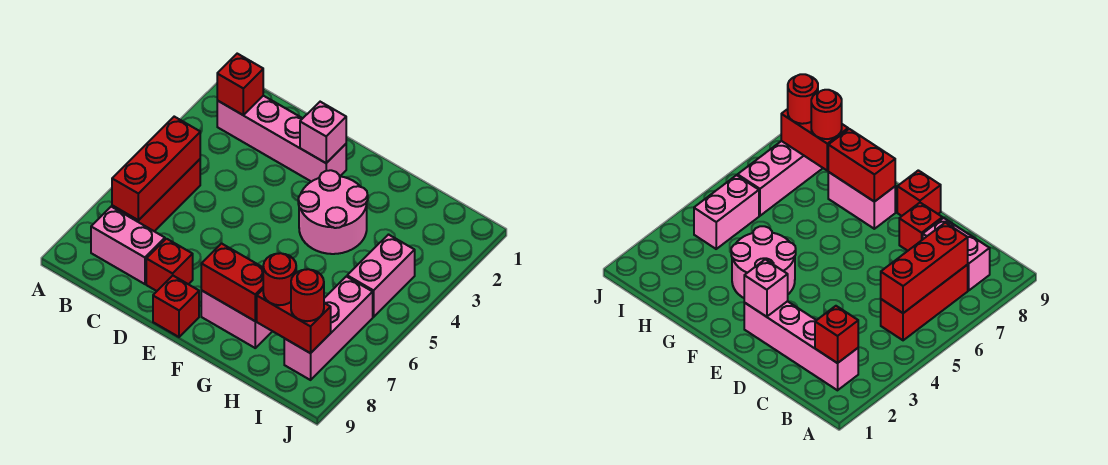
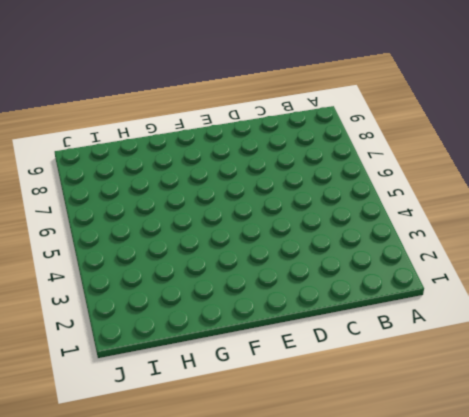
none -> pink brick B2:E2 level 1
none -> red brick B5:B7 level 1
none -> pink brick B8:C8 level 1

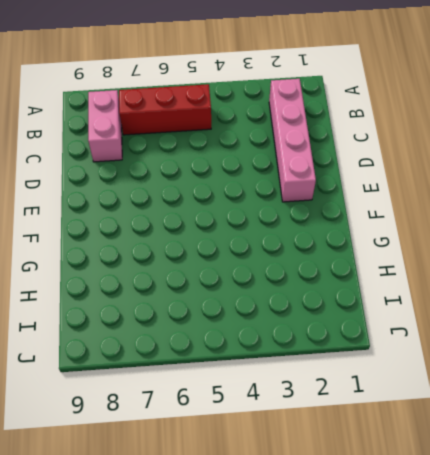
none -> red brick D8 level 1
none -> red brick E9 level 1
none -> pink round brick F3:G4 level 1

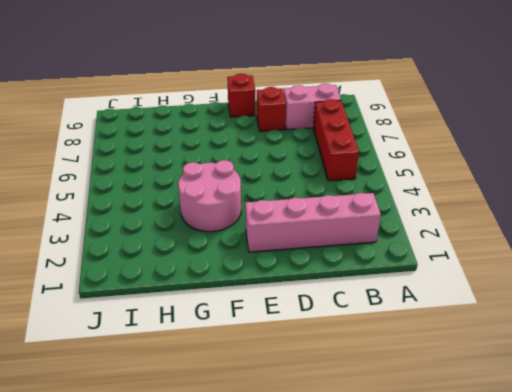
none -> pink brick F8:G8 level 1
none -> pink brick I4:I5 level 1
none -> pink brick I6:I8 level 1

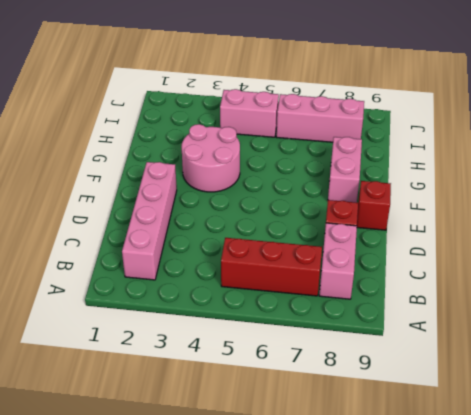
none -> red brick B2 level 2
none -> red brick B5:B7 level 2
none -> pink brick E2 level 2

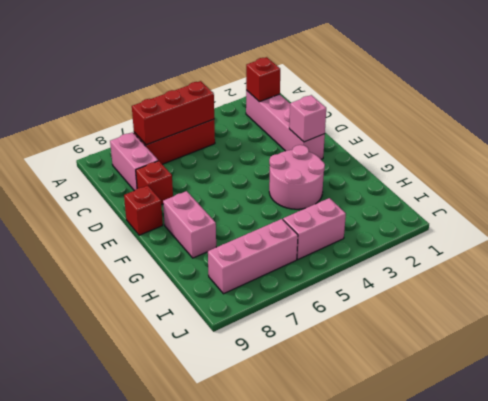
none -> red brick F8:G8 level 2
none -> red brick H8:I8 level 2
none -> red round brick H8 level 3

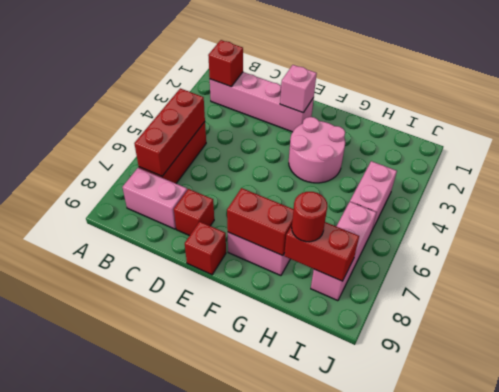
none -> red round brick I8 level 3

